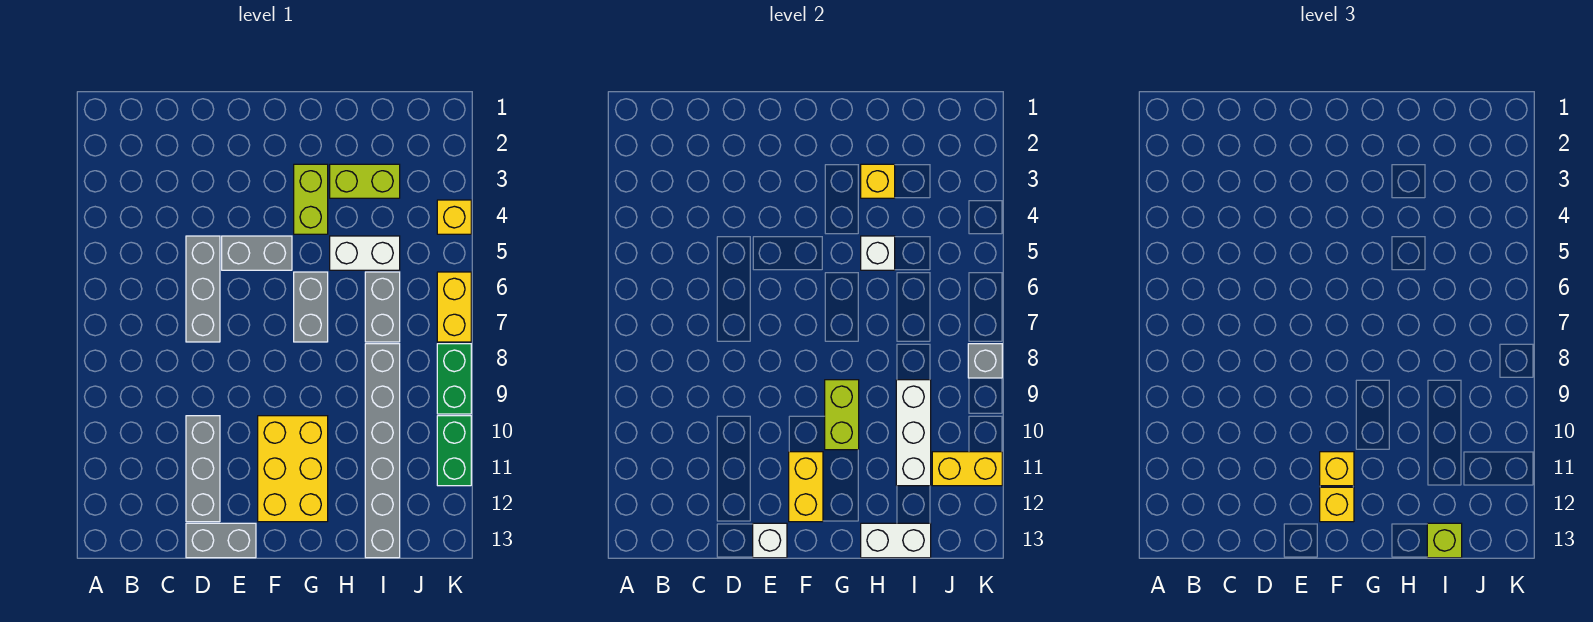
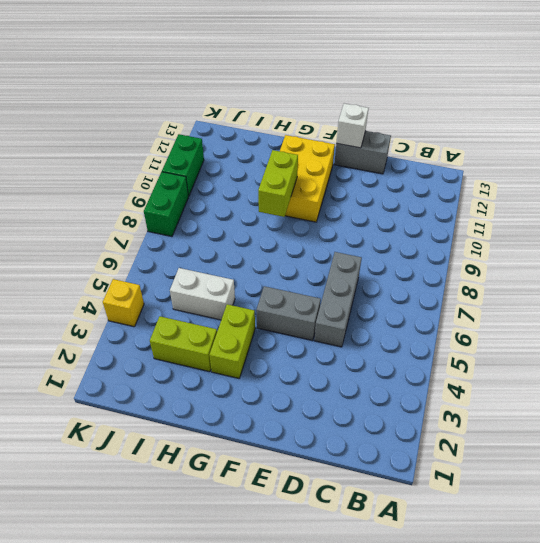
none -> grey brick D10:D12 level 1
none -> grey brick G6:G7 level 1
none -> grey brick I6:I7 level 1

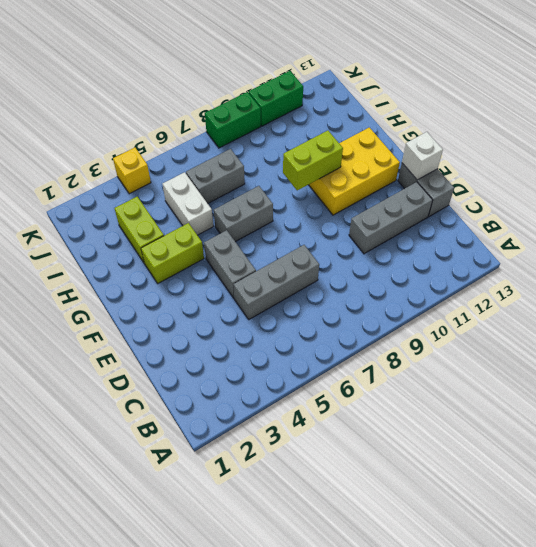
none -> grey brick I8:I13 level 1
none -> yellow brick K6:K7 level 1
none -> yellow brick F11:F12 level 2

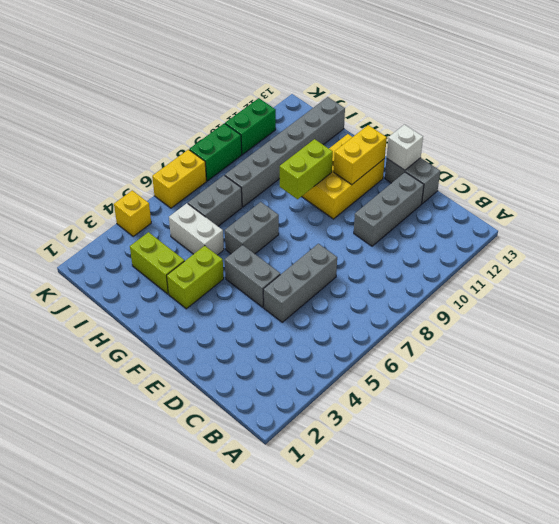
none -> yellow brick H3 level 2
none -> white brick H5 level 2
none -> white brick H13:I13 level 2

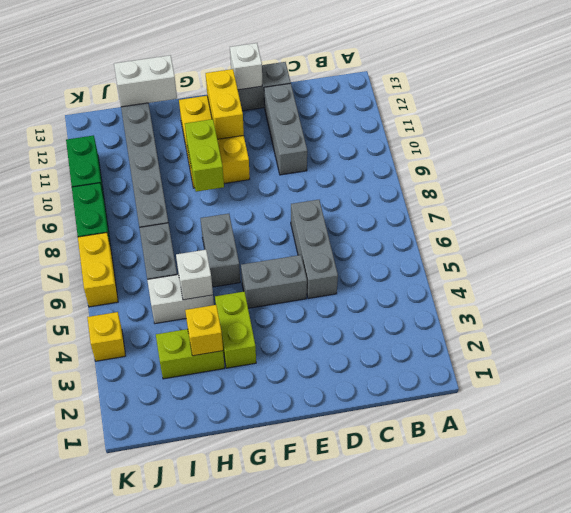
none -> white brick I9:I11 level 2
none -> yellow brick J11:K11 level 2
none -> grey brick K8 level 2

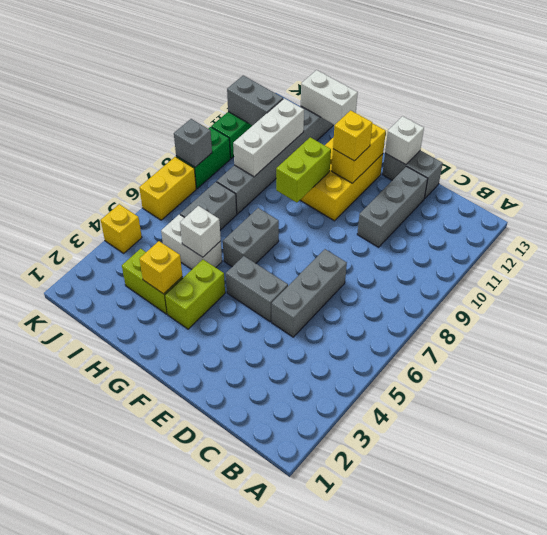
grey brick J11:K11 level 2 -> yellow brick J11:K11 level 2
none -> yellow brick F12 level 3
none -> lime brick I13 level 3

